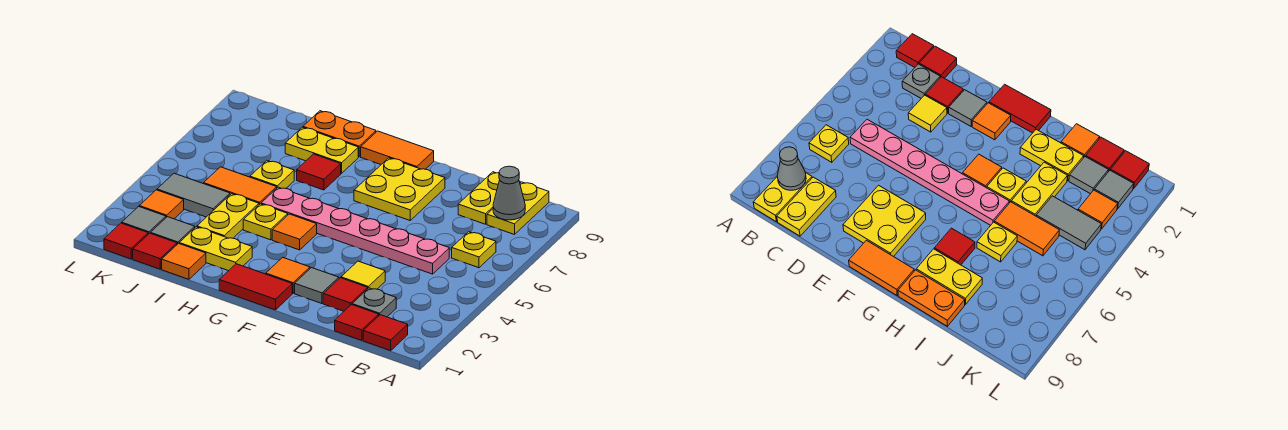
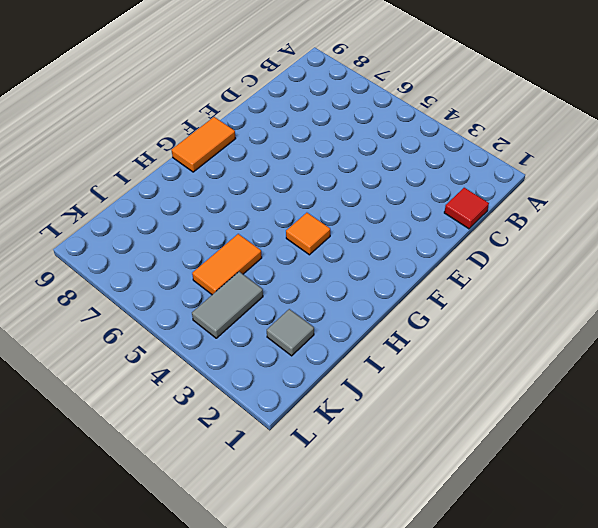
none -> red tile B1 level 1
none -> yellow plate B6 level 1
none -> yellow plate B8:B9 level 1
none -> grey plate C2 level 1

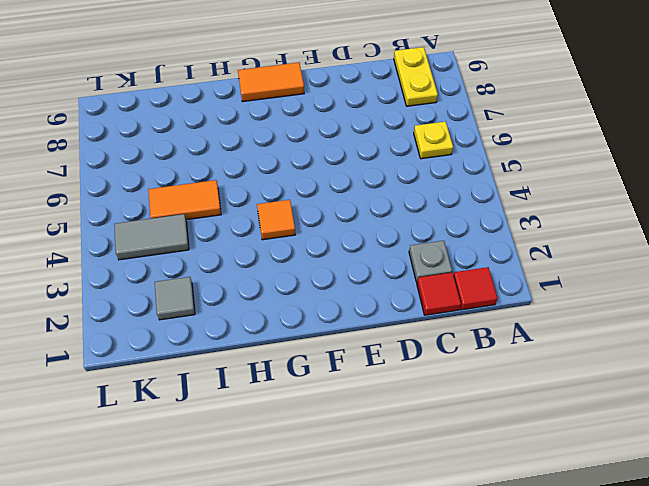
none -> pink plate C5:H5 level 1
none -> yellow plate C8:C9 level 1
none -> red tile D2 level 1
none -> yellow tile D3 level 1

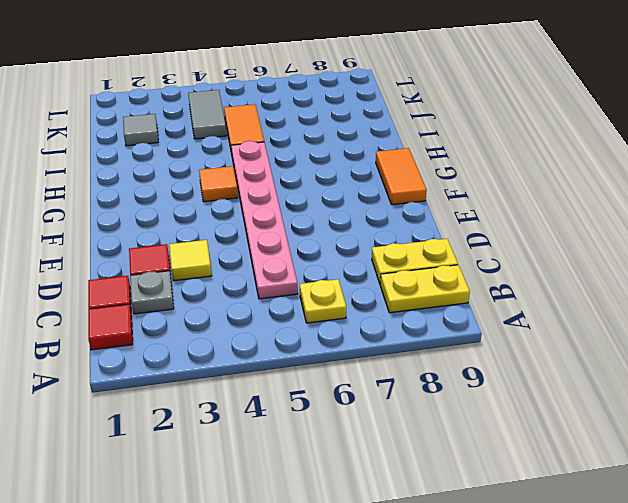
none -> grey tile E2 level 1
none -> yellow plate E7:F8 level 1
none -> red tile F1:G1 level 1
none -> orange tile F2 level 1

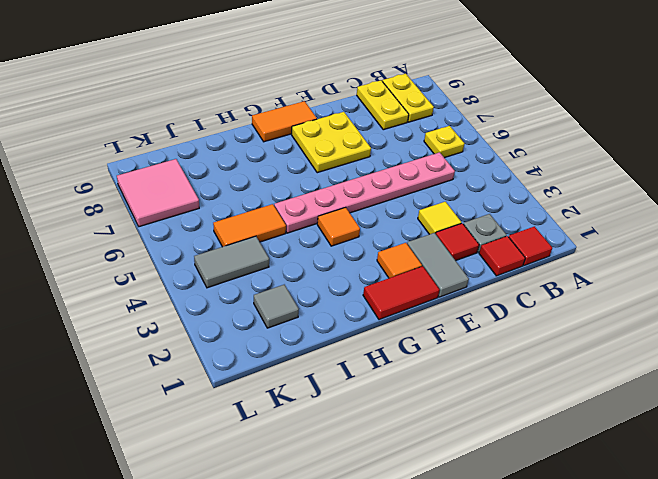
grey tile E1:E2 level 1 -> grey tile E2 level 1
pink tile K7:L8 level 1 -> none
none -> yellow plate H2:I2 level 1
none -> yellow plate H4 level 1
none -> red tile H7 level 1
none -> yellow plate H8:I8 level 1

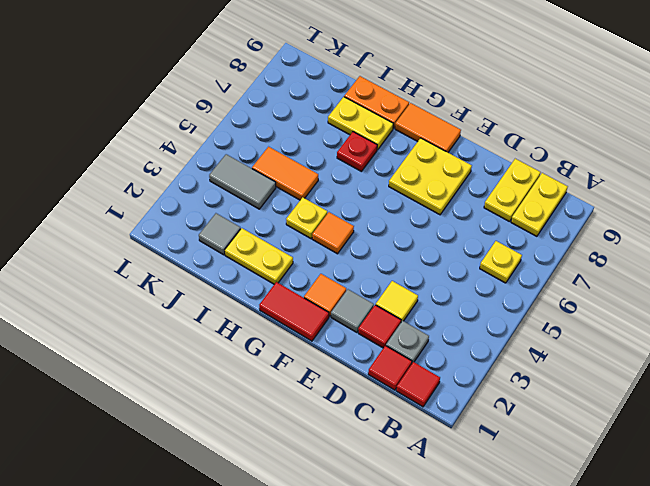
red plate H7 level 1 -> red tile H7 level 1
none -> pink plate C5:H5 level 1
none -> orange tile I1 level 1
none -> yellow plate I3:I4 level 1
none -> yellow plate I6 level 1

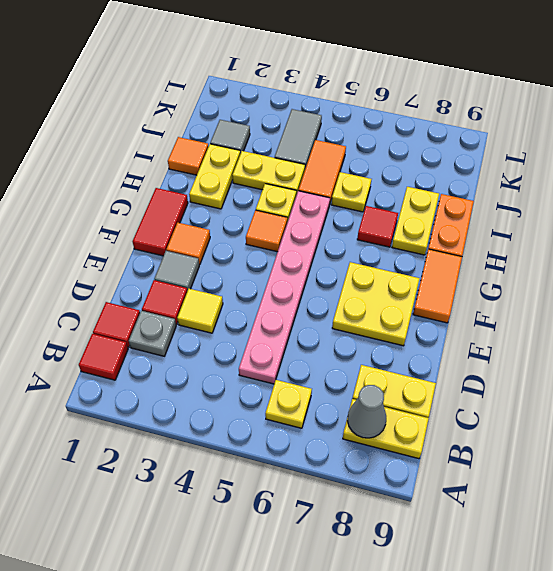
none -> red tile J1 level 1
none -> red tile K1 level 1
none -> grey tile K2 level 1
none -> orange tile K3 level 1

